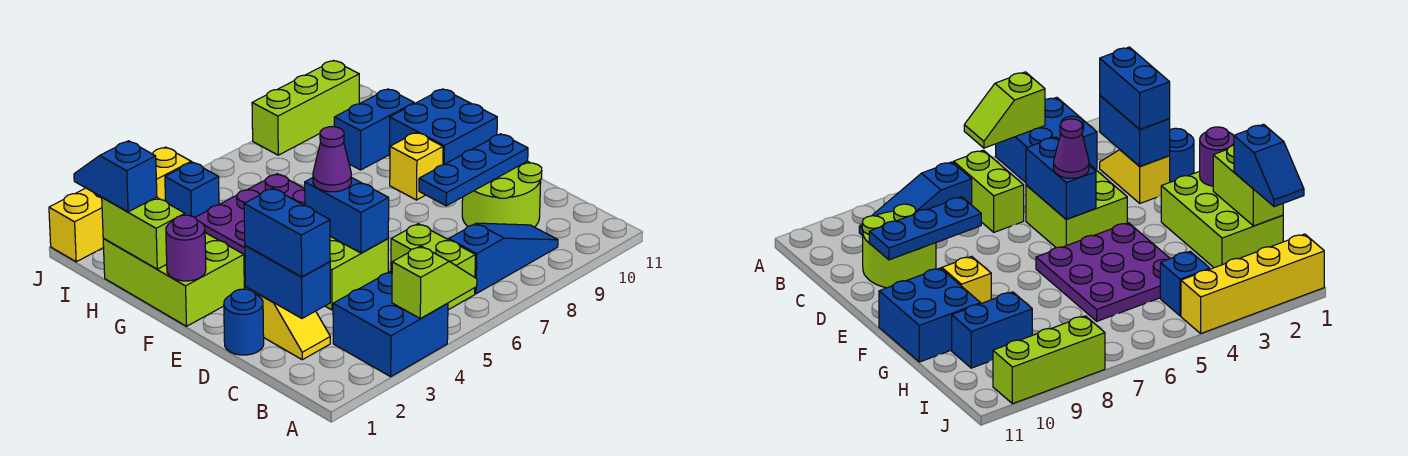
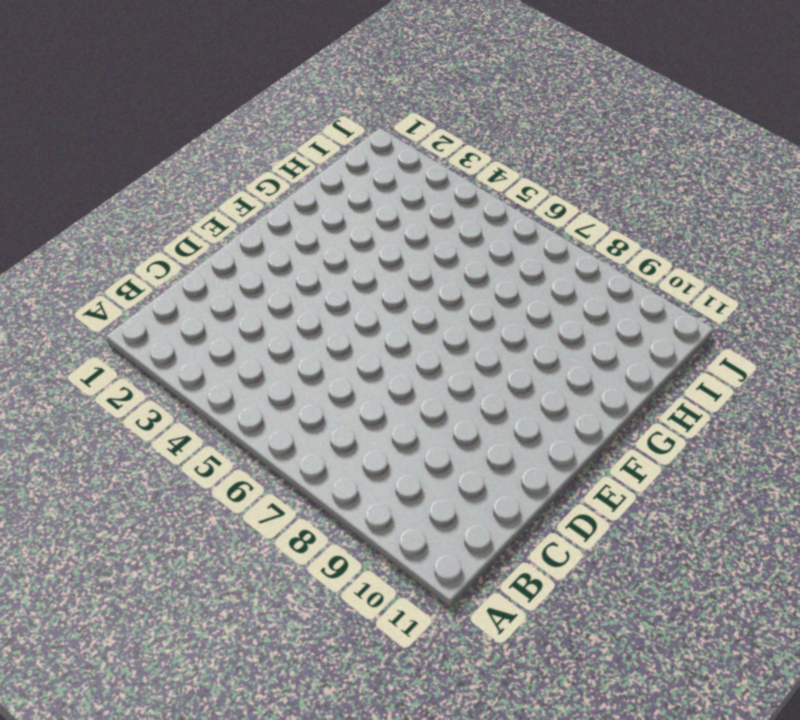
none -> blue brick A3:B4 level 1
none -> lime brick B6:C6 level 1
none -> blue slope B7:B9 level 1 top 7

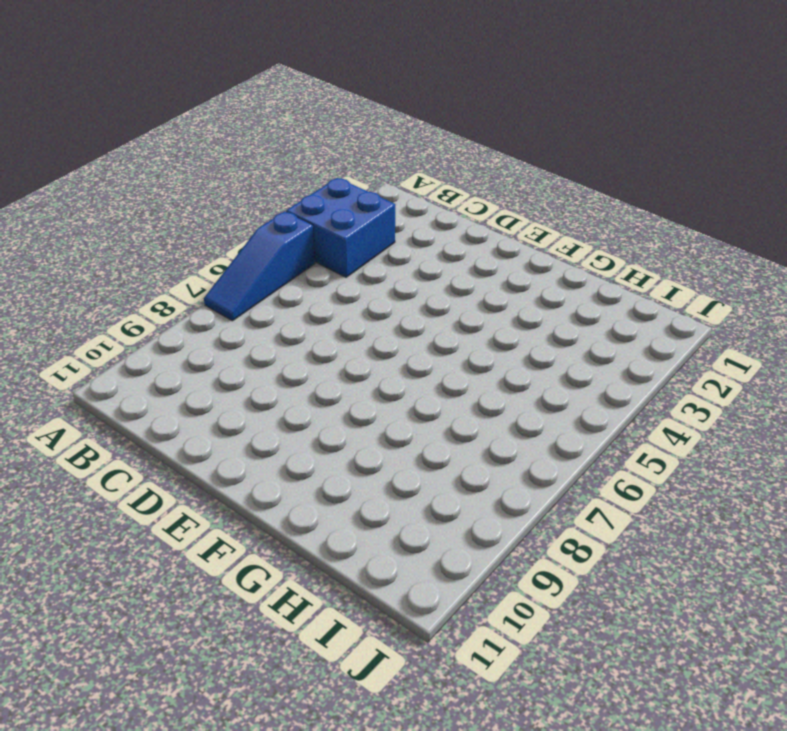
blue slope A5:A7 level 1 top 5 -> blue slope B7:B9 level 1 top 7
none -> lime brick B6:C6 level 1
none -> yellow slope C2:D2 level 1 top D
none -> lime round brick C9:D10 level 1

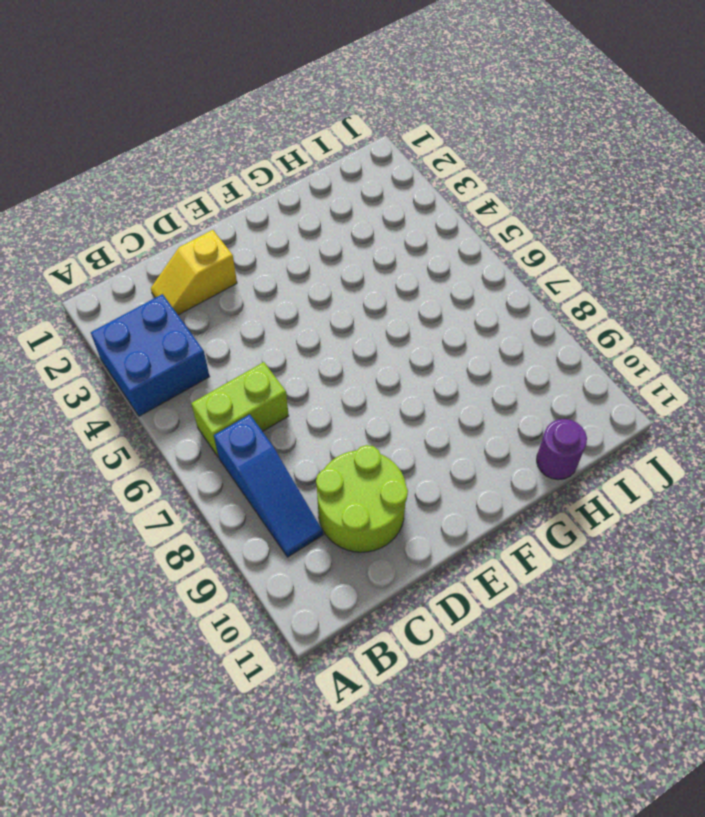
purple round brick H11 level 1 -> purple round brick F1 level 2
none -> blue round brick D1 level 1
none -> lime brick D4:E5 level 1
none -> lime brick F1:H2 level 1

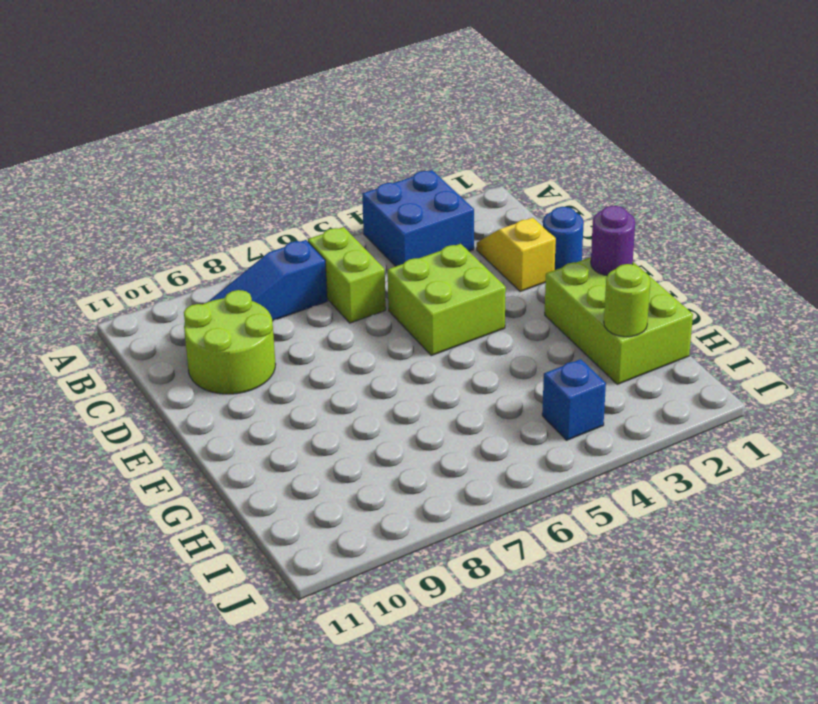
lime round brick H2 level 2 -> none
none -> purple plate F4:H6 level 1
none -> yellow brick F9 level 1
none -> blue brick F10:G11 level 1

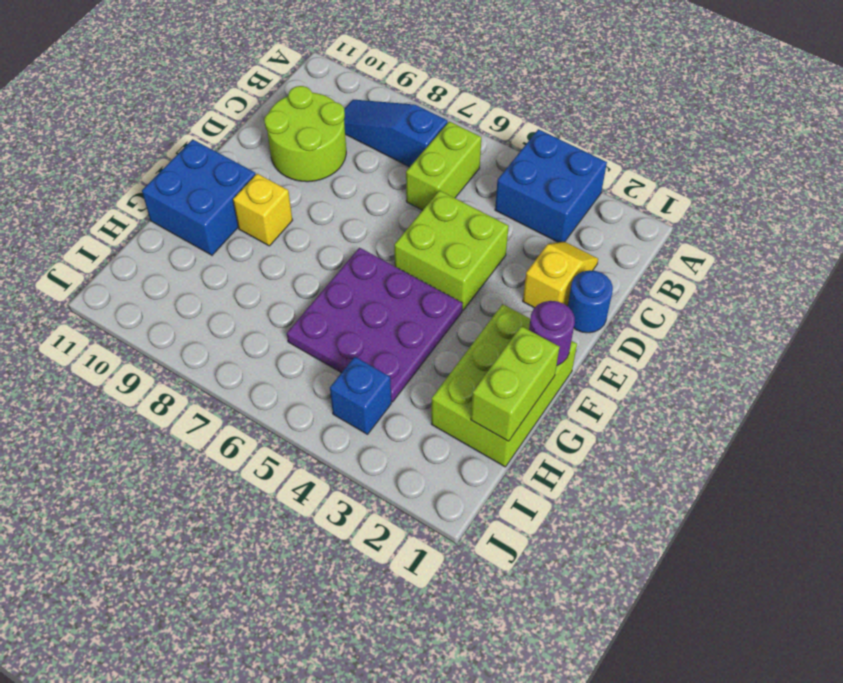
none -> blue brick H9:H10 level 1
none -> yellow brick J1:J4 level 1
none -> lime brick J8:J10 level 1

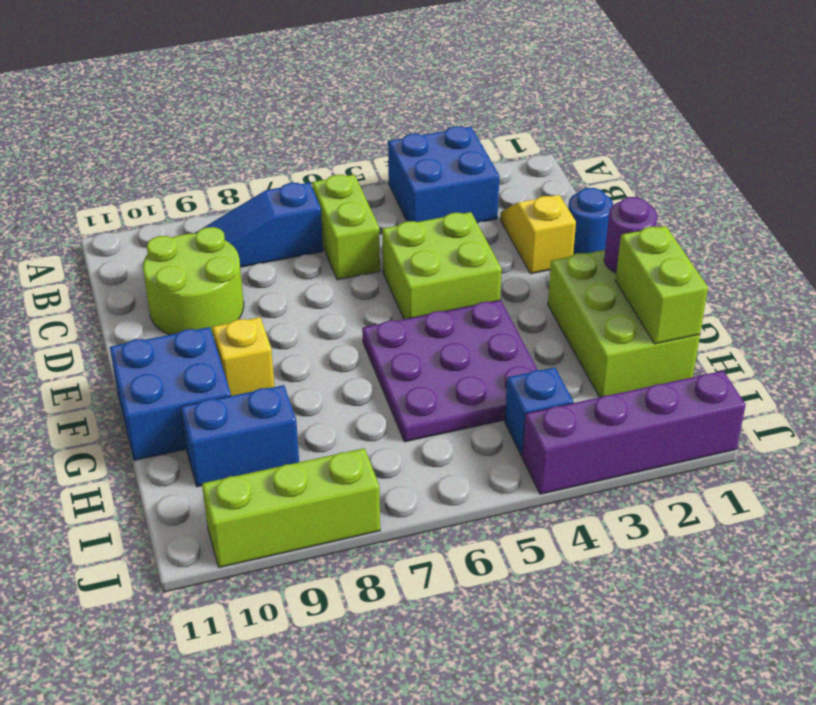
purple brick J1:J4 level 1 -> yellow brick J1:J4 level 1
none -> lime slope A4:A5 level 2 top 4
none -> blue brick C2:D2 level 2
none -> blue brick D5:E5 level 2

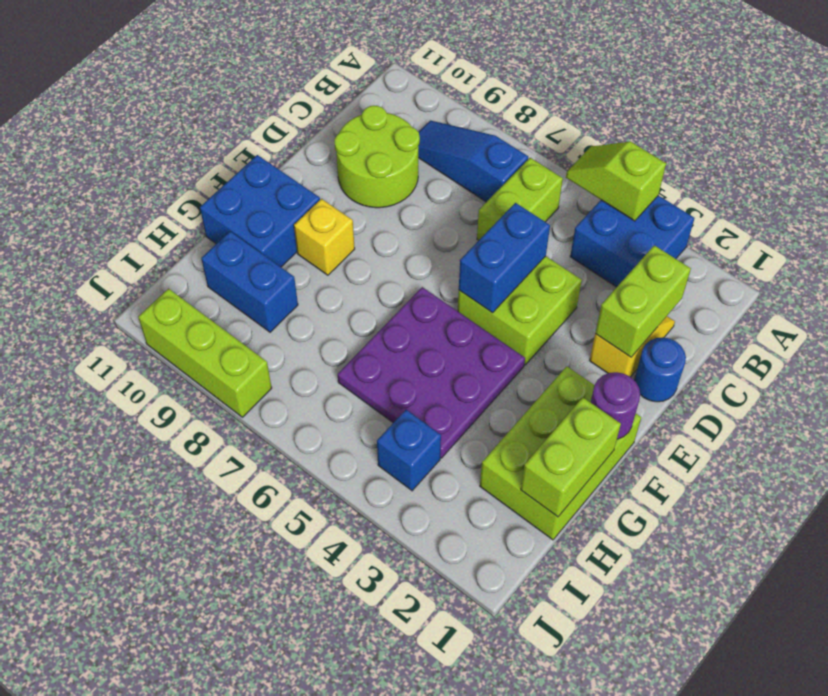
lime brick C2:D2 level 2 -> blue brick C2:D2 level 2
none -> yellow brick J1:J4 level 1
none -> blue plate D8:D10 level 2
none -> blue brick C2:D2 level 3

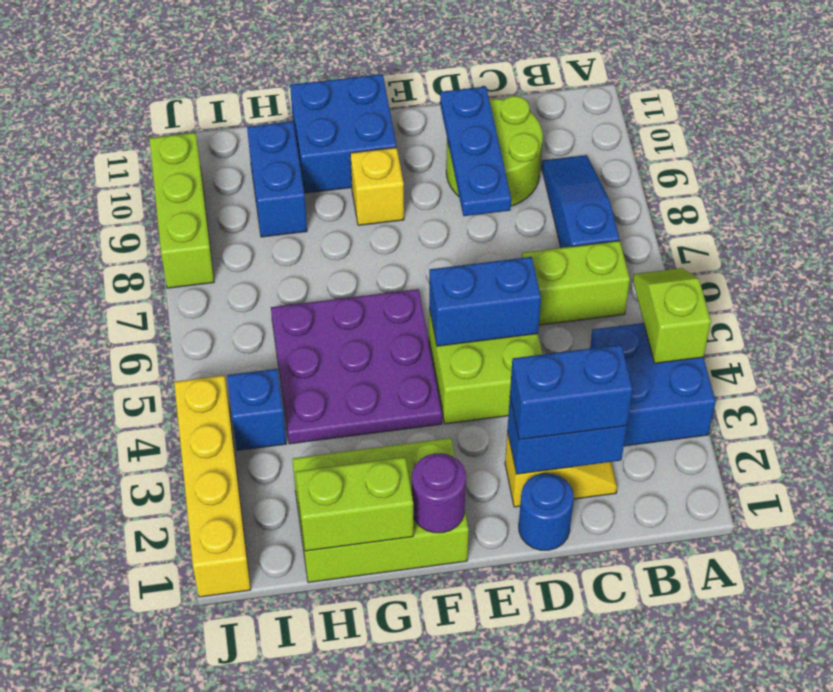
none -> purple cone E5 level 3
none -> blue slope H1:I1 level 3 top H

